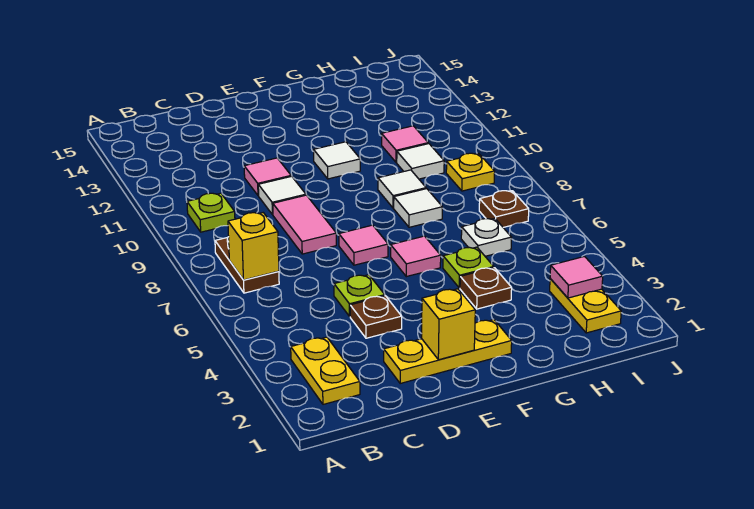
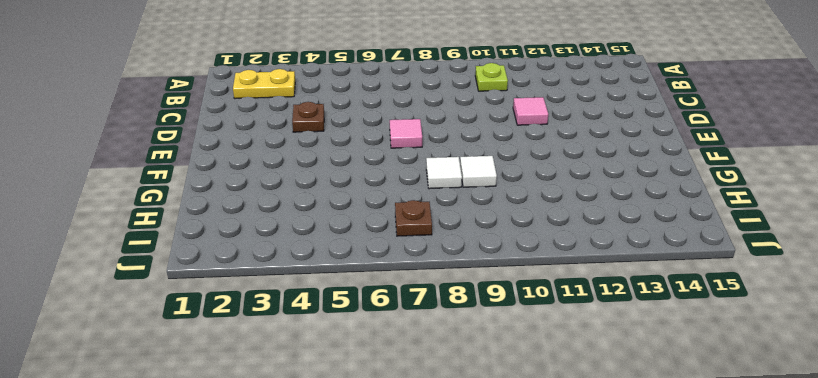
none -> brown plate B7:B8 level 1
none -> yellow plate D2:F2 level 1
none -> lime plate D5 level 1

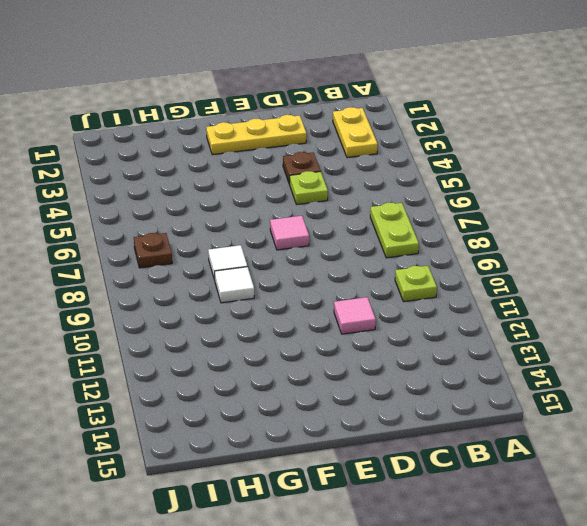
lime plate B7:B8 level 1 -> brown plate B7:B8 level 1
none -> pink tile D8:D9 level 1
none -> white tile D10 level 1
none -> pink tile F6 level 1

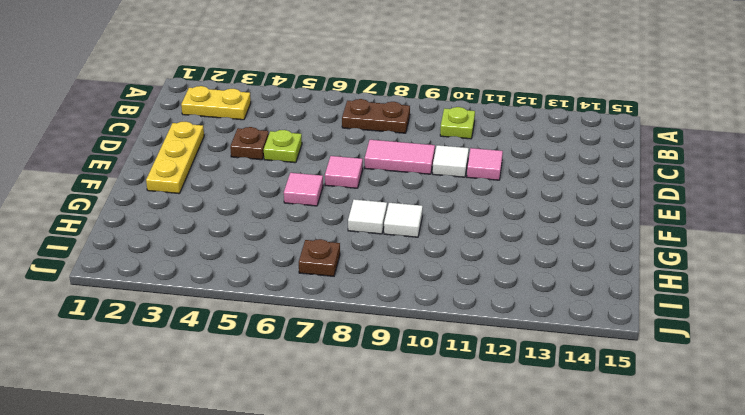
none -> white tile F11 level 1
none -> brown plate G4 level 1
none -> lime plate G5 level 1

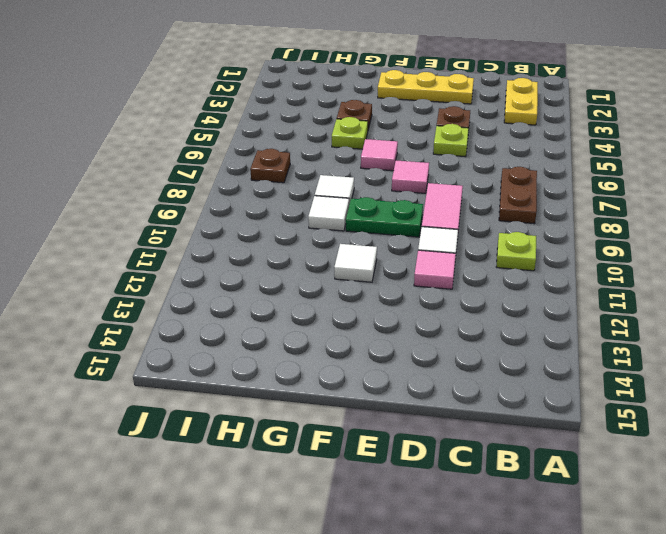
green plate E9:F9 level 1 -> none
none -> white plate H6 level 1
none -> white tile H10 level 1
none -> pink tile H11 level 1

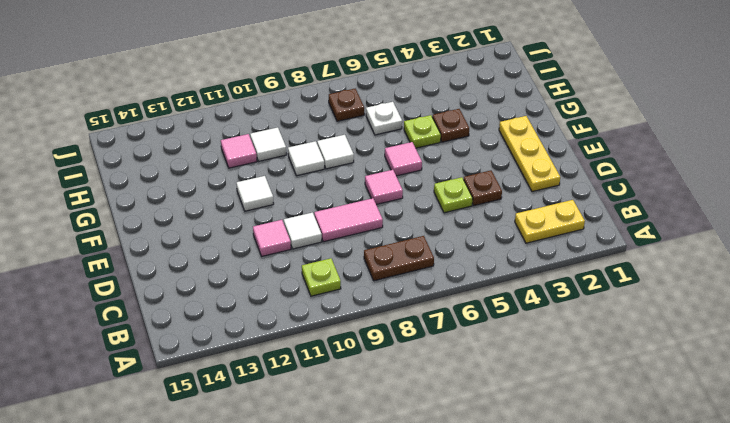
none -> yellow plate I2:I3 level 1
none -> yellow plate I9 level 1
none -> yellow brick B7 level 2

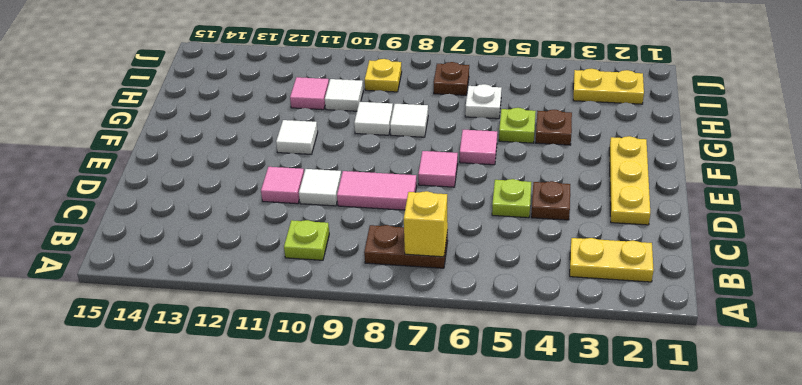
none -> yellow brick E2 level 2
none -> pink tile I3 level 2

